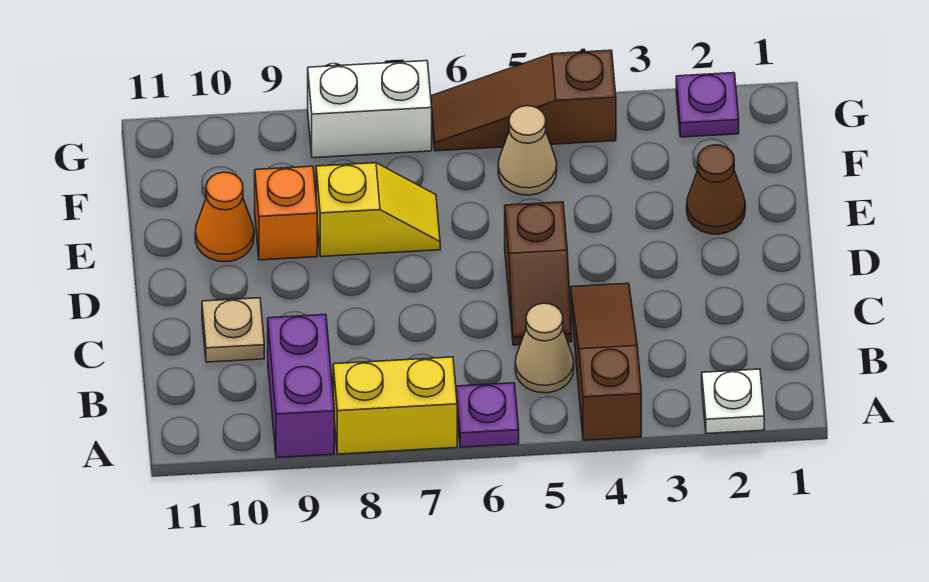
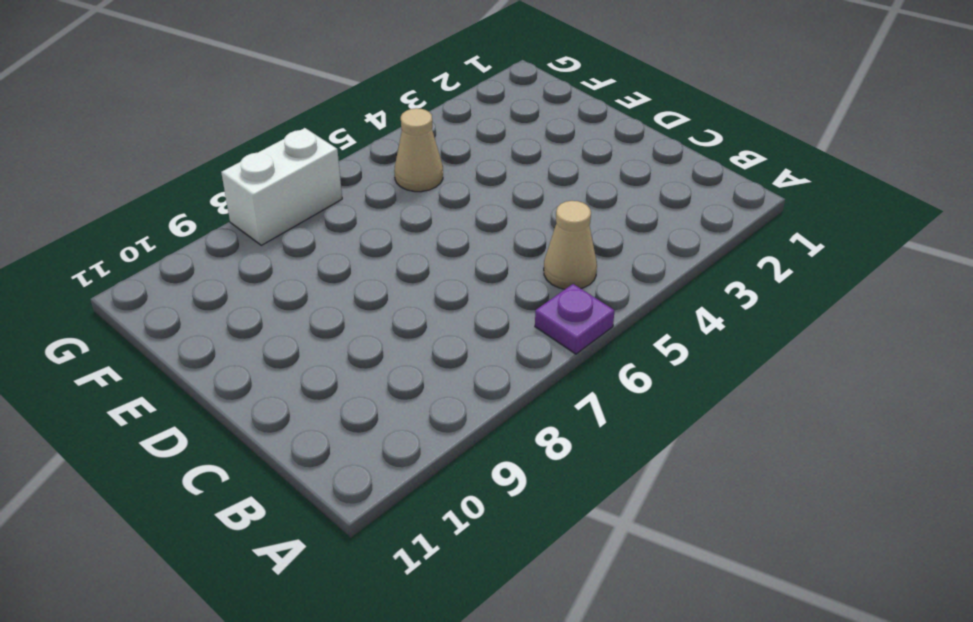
none -> white plate A2 level 1
none -> brown slope A4:C4 level 1 top A
none -> yellow brick A7:A8 level 1

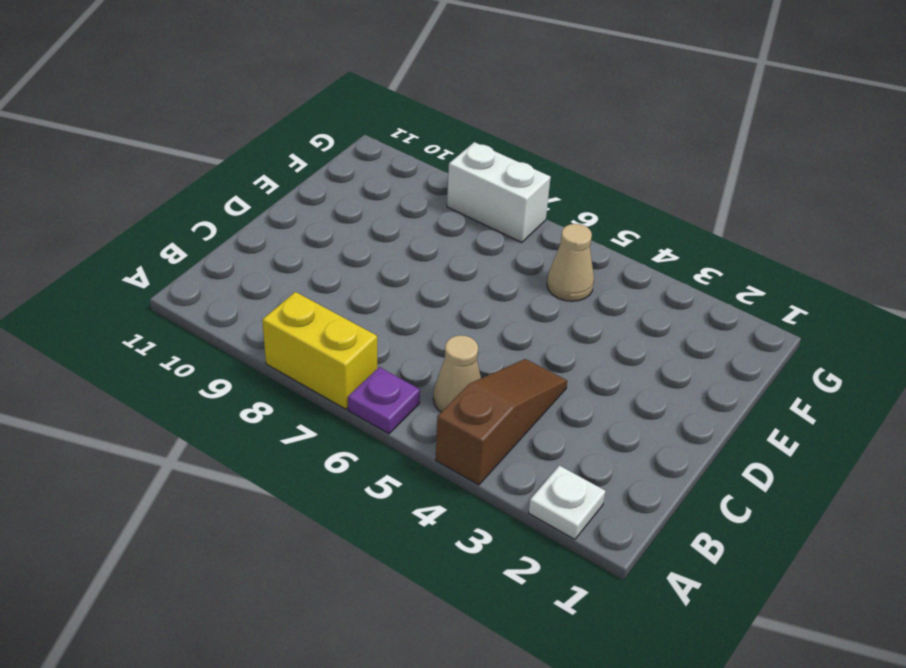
none -> purple brick A9:B9 level 1
none -> brown slope C5:D5 level 1 top D
none -> tan plate C10 level 1

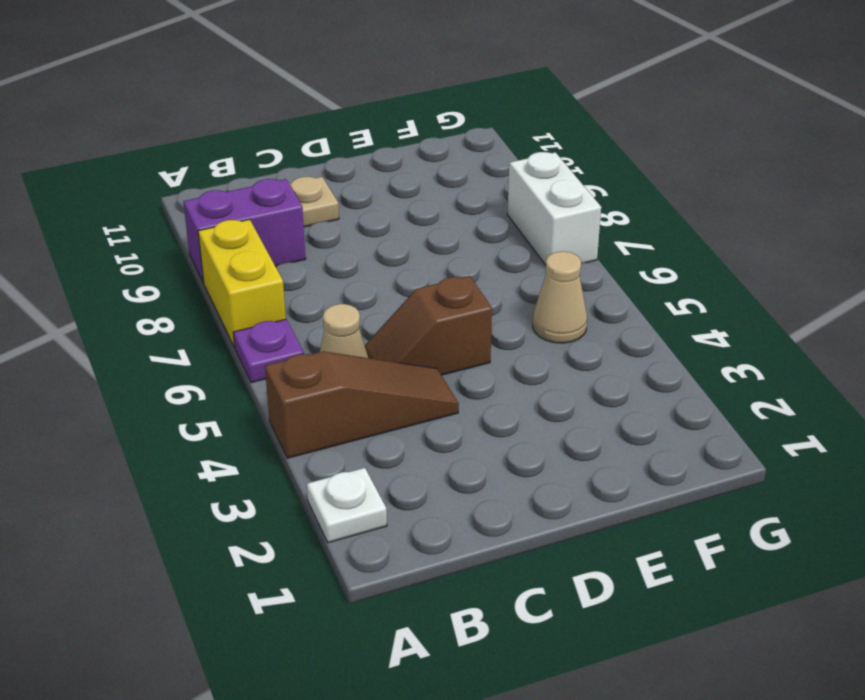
none -> brown cone E2 level 1
none -> yellow slope E7:E8 level 1 top 8
none -> orange brick E9 level 1

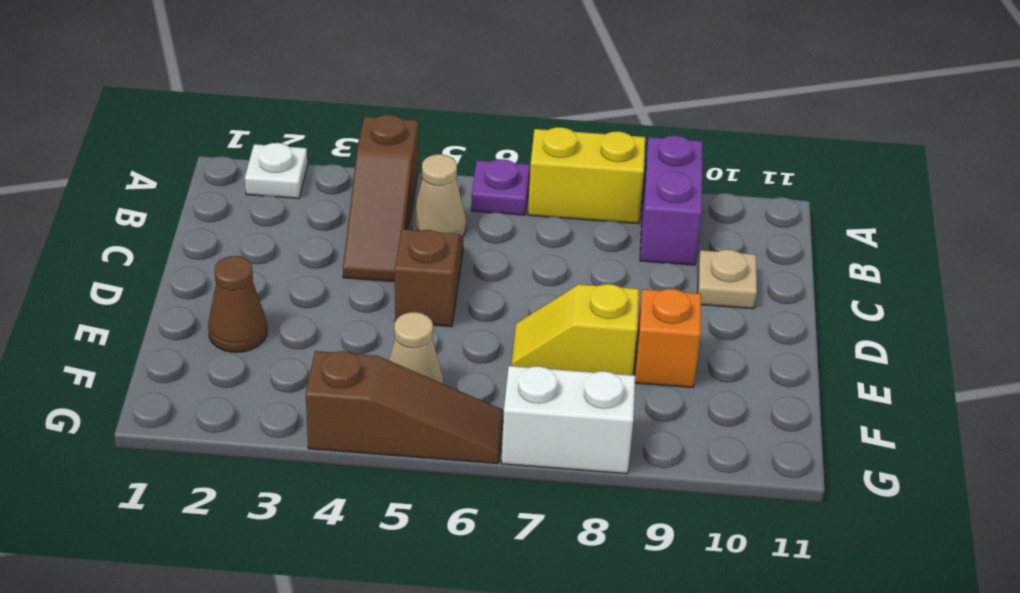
none -> orange cone E10 level 1
none -> purple plate G2 level 1

